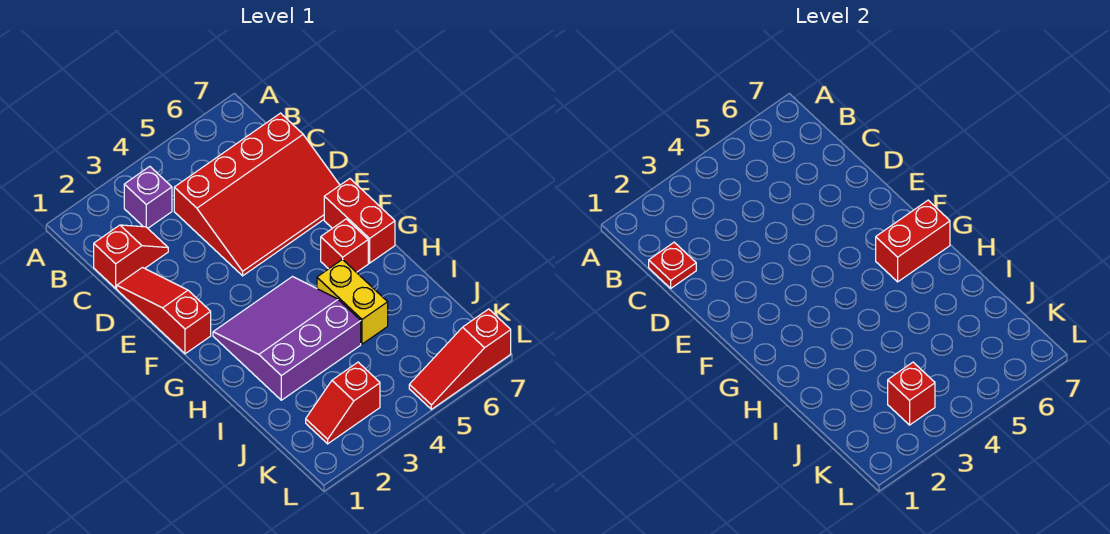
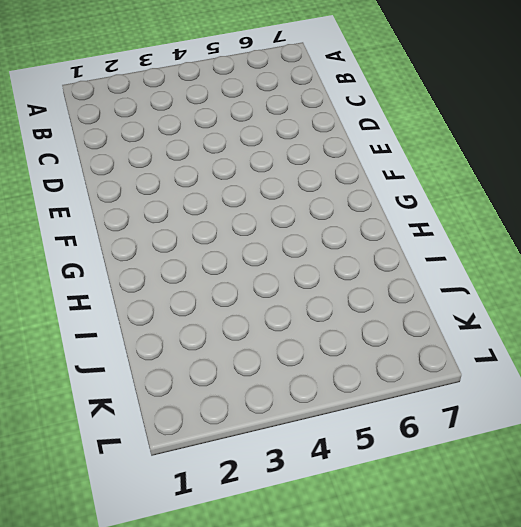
none -> purple brick B3 level 1
none -> red slope C1:C2 level 1 top 1
none -> red slope C4:E7 level 1 top C

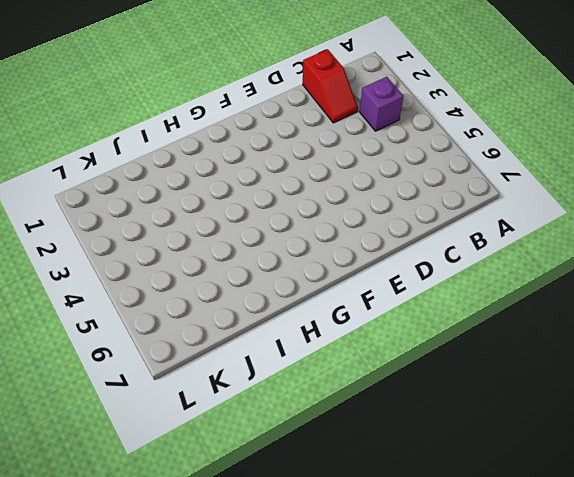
none -> red slope C4:E7 level 1 top C
none -> red slope D1:F1 level 1 top F
none -> red brick F7:G7 level 1

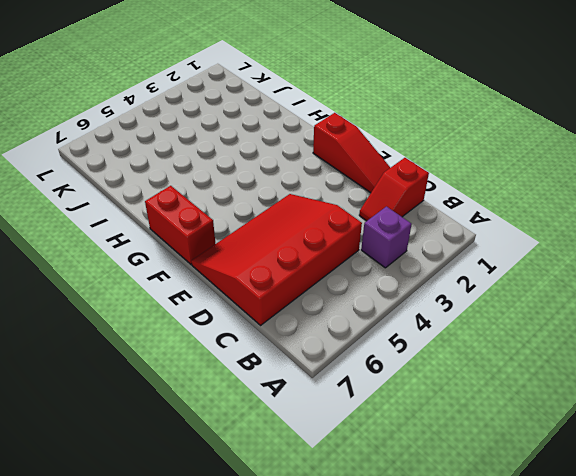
none -> purple slope G2:I4 level 1 top I
none -> red brick G6 level 1
none -> yellow brick H5:I5 level 1

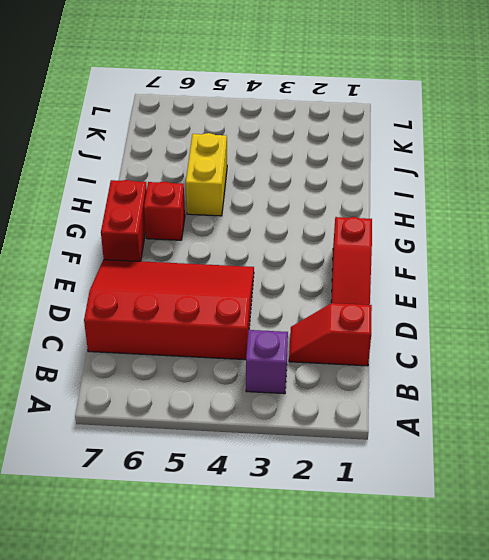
none -> purple slope G2:I4 level 1 top I
none -> red slope K2:K3 level 1 top 3
none -> red slope L5:L7 level 1 top 7

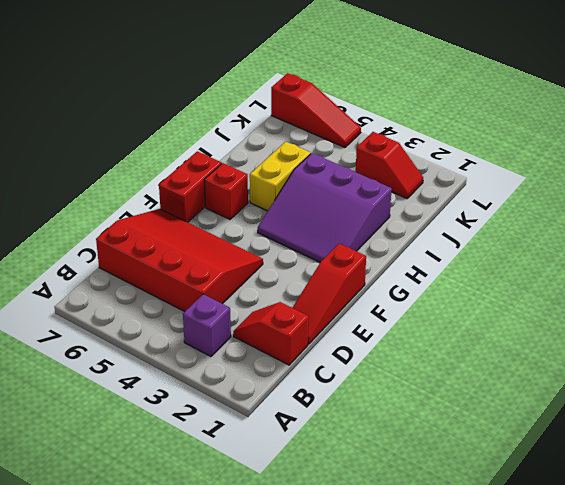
none -> red plate C1 level 2
none -> red brick G6:G7 level 2
none -> red brick K3 level 2

